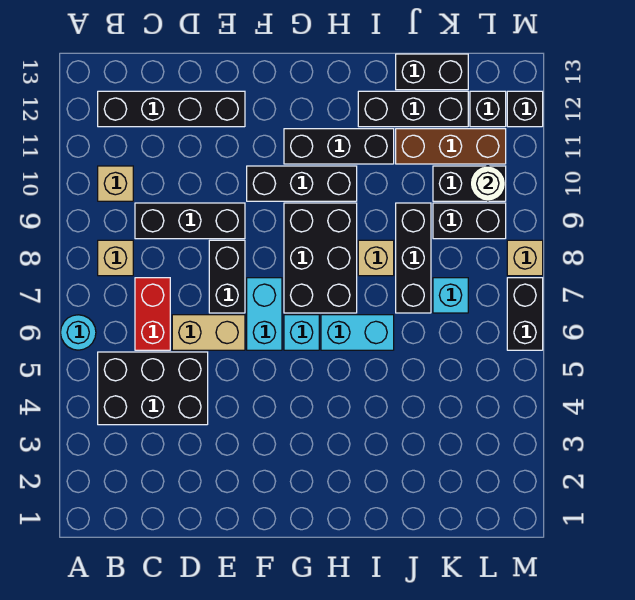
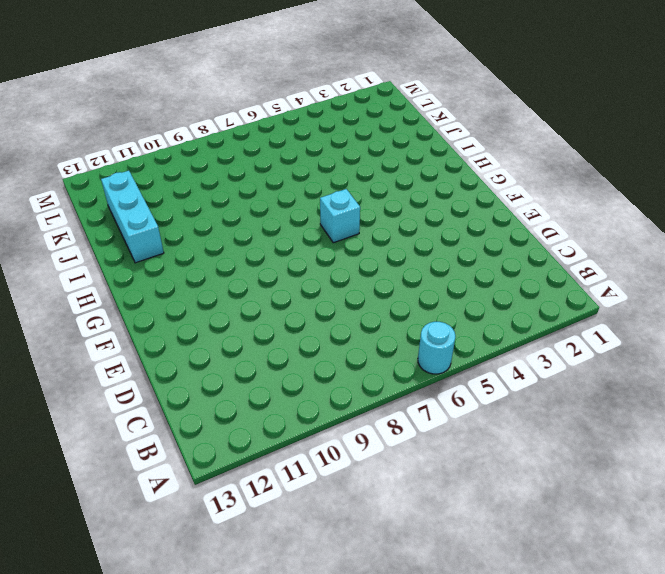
cyan brick I12:K12 level 1 -> black brick I12:K12 level 1
none -> black brick B4:D5 level 1
none -> tan brick B8 level 1
none -> tan brick B10 level 1

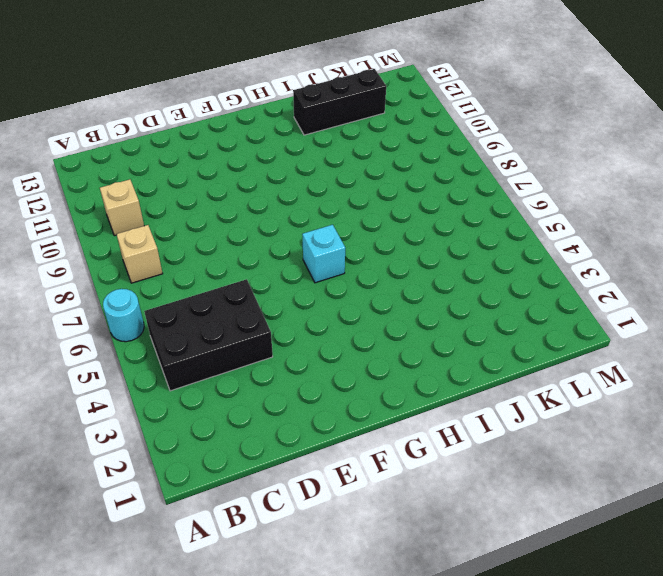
none -> black brick B12:E12 level 1
none -> red brick C6:C7 level 1
none -> black brick C9:E9 level 1

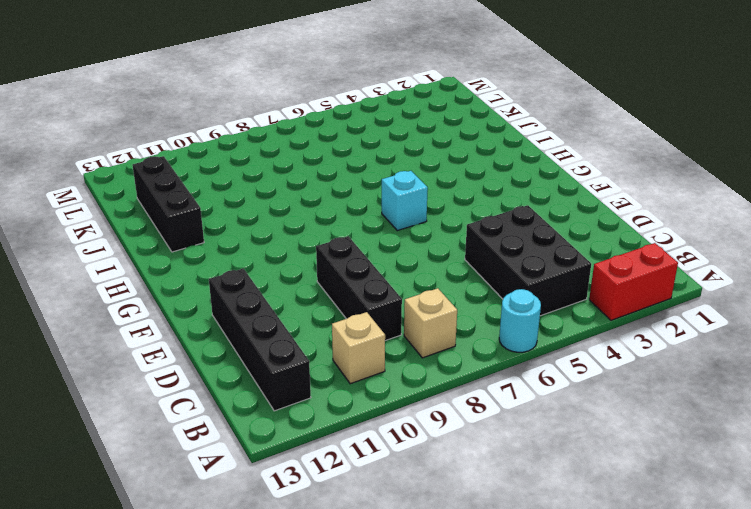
red brick A2:A3 level 1 -> red brick C6:C7 level 1
none -> tan brick D6:E6 level 1
none -> black brick E7:E8 level 1
none -> cyan brick F6:F7 level 1

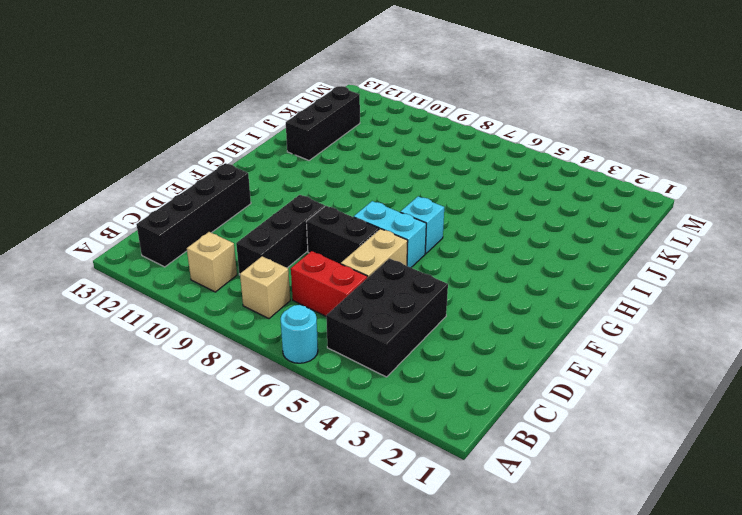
none -> black brick F10:H10 level 1
none -> black brick G7:H9 level 1
none -> black brick G11:I11 level 1

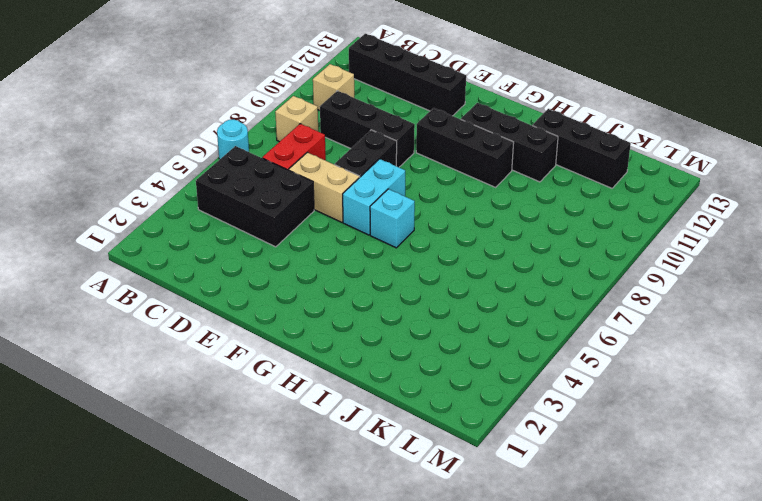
none -> black brick G7:H9 level 1
none -> cyan brick H6:I6 level 1
none -> tan brick I8 level 1

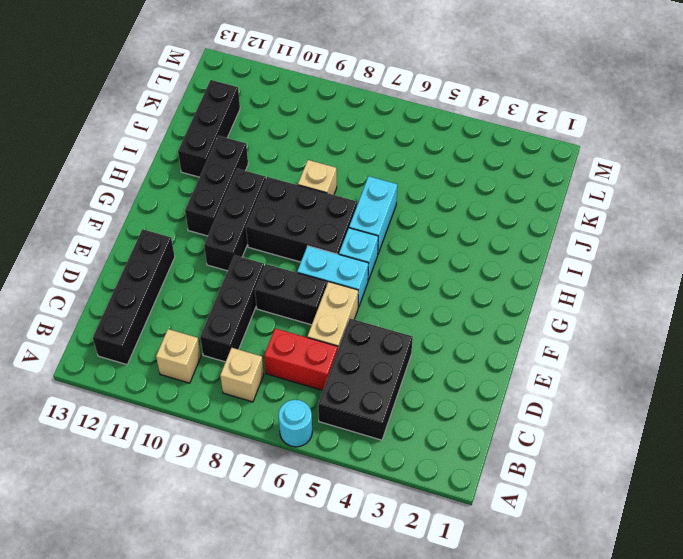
none -> black brick J7:J9 level 1
none -> brown brick J11:L11 level 1
none -> black brick J13:K13 level 1

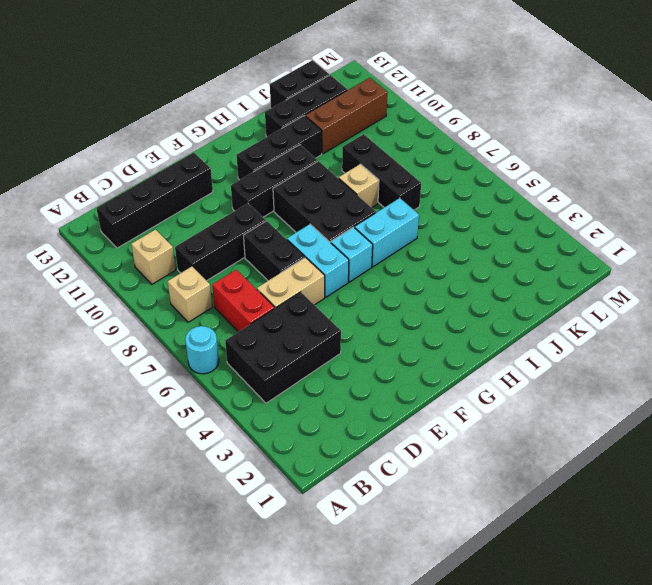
none -> cyan brick K7 level 1
none -> black brick K9:L9 level 1
none -> black brick K10:L10 level 1

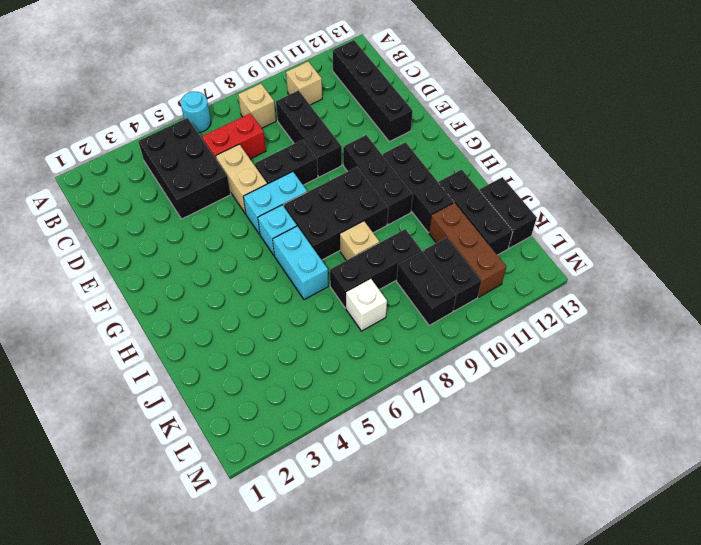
white brick K7 level 1 -> cyan brick K7 level 1
none -> black brick L12 level 1
none -> black brick M6:M7 level 1
none -> tan brick M8 level 1

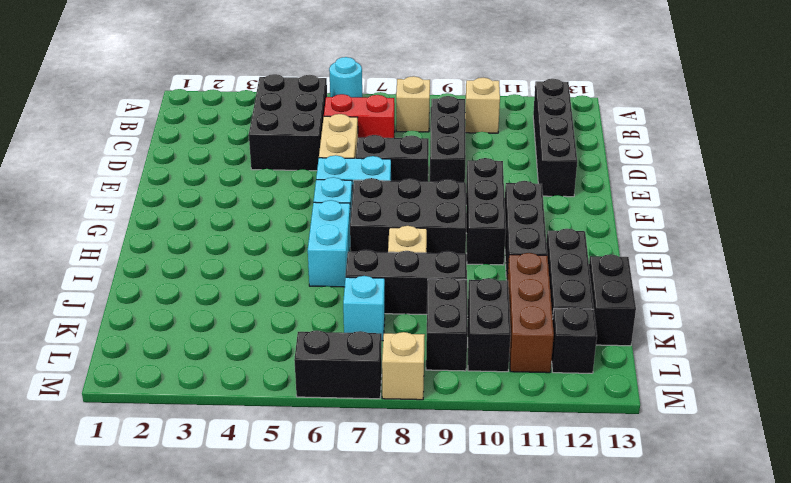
none -> black brick M12 level 1
none -> white round brick L10 level 2

